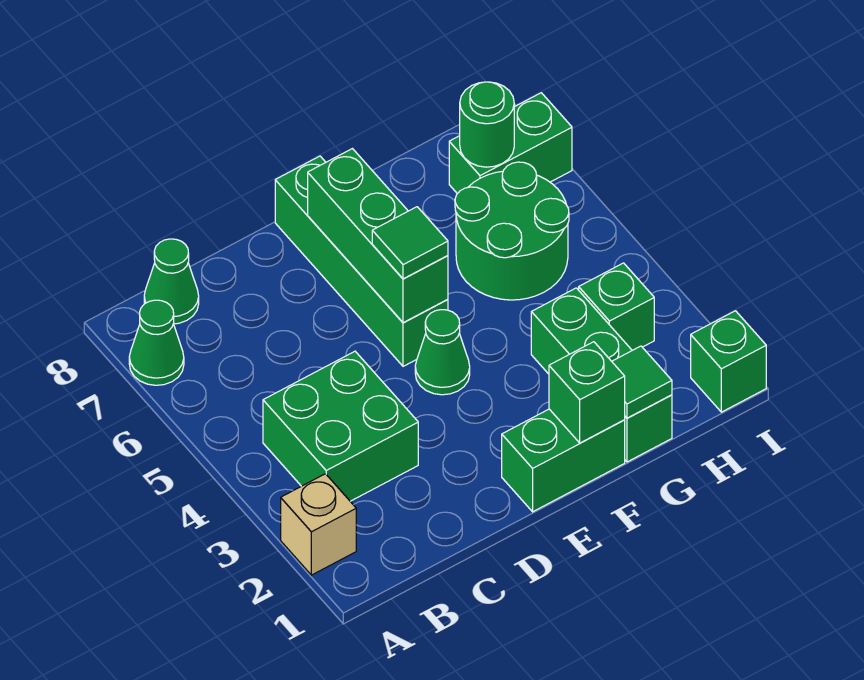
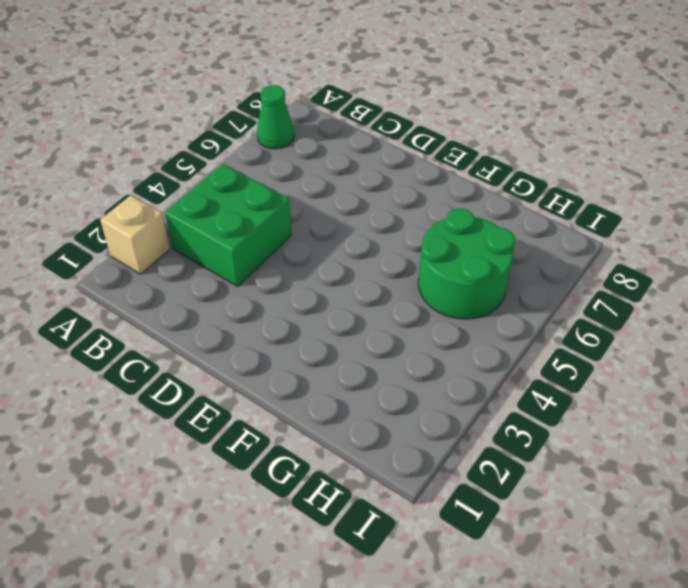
none -> green cone B8 level 1
none -> green brick E1:F1 level 1
none -> green cone E4 level 1

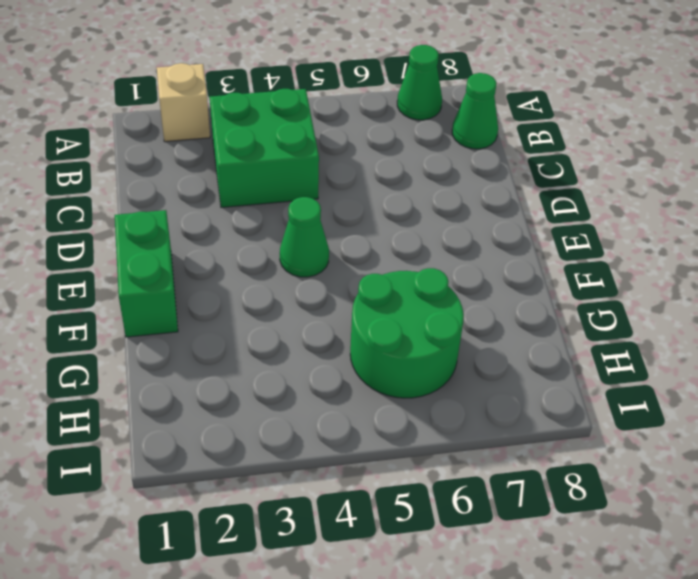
none -> green brick E5:E8 level 1
none -> green brick G1:G3 level 1
none -> green brick H3 level 1

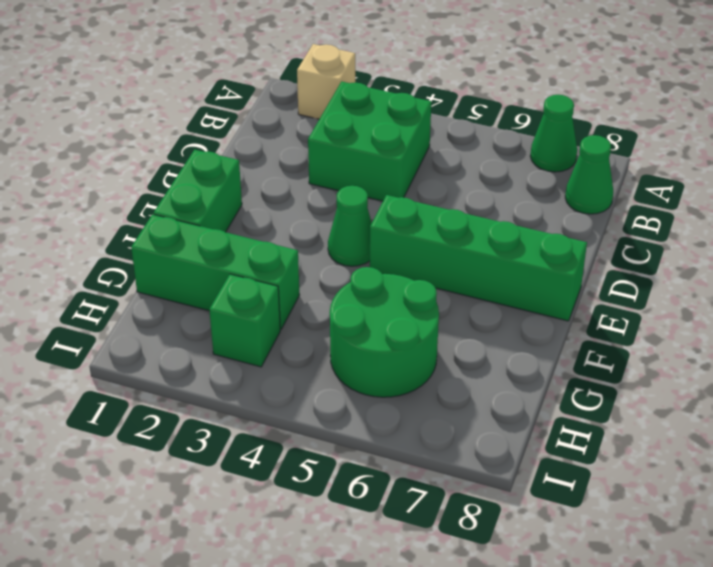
none -> green brick H7:I7 level 1
none -> green brick I1 level 1
none -> green brick E5:E7 level 2

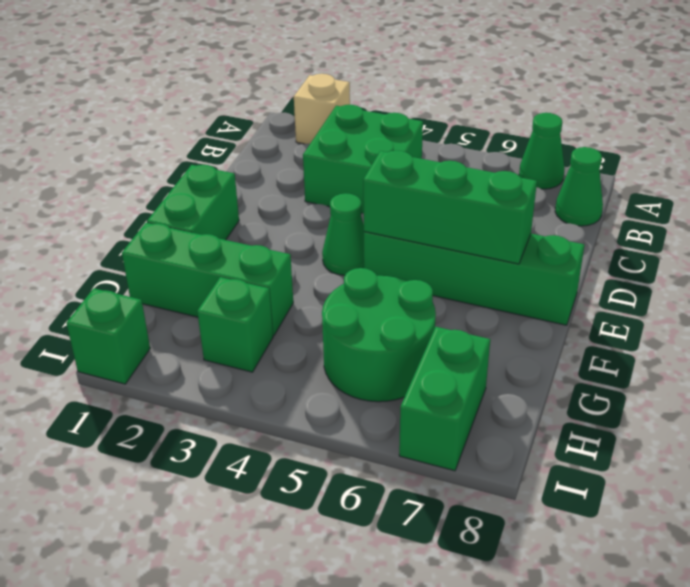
none -> green brick F1 level 2
none -> green tile G1 level 2
none -> green round brick H7 level 2

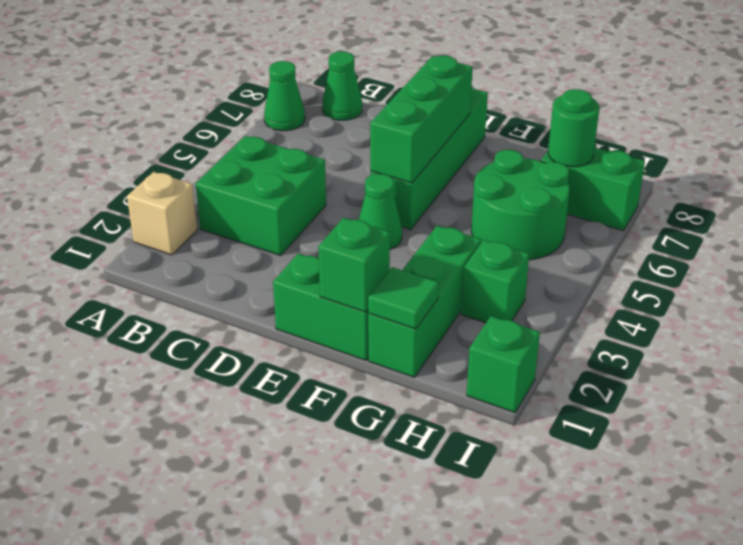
none -> green tile E5 level 3

